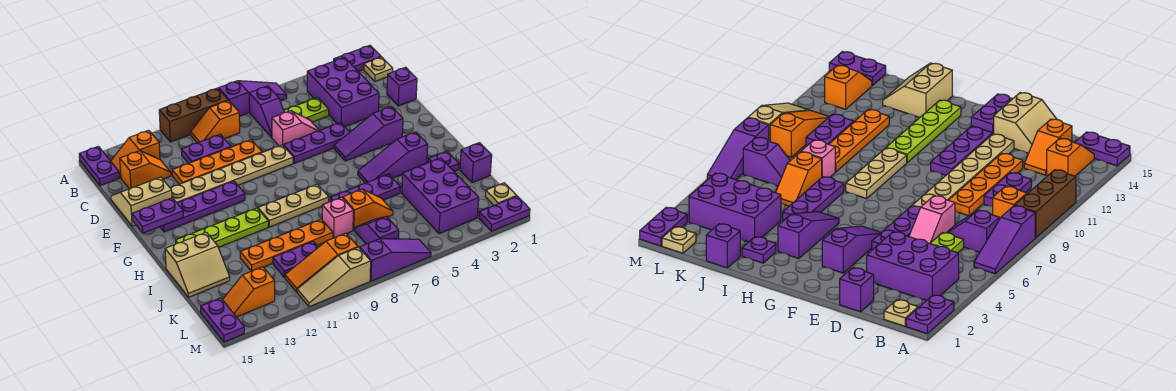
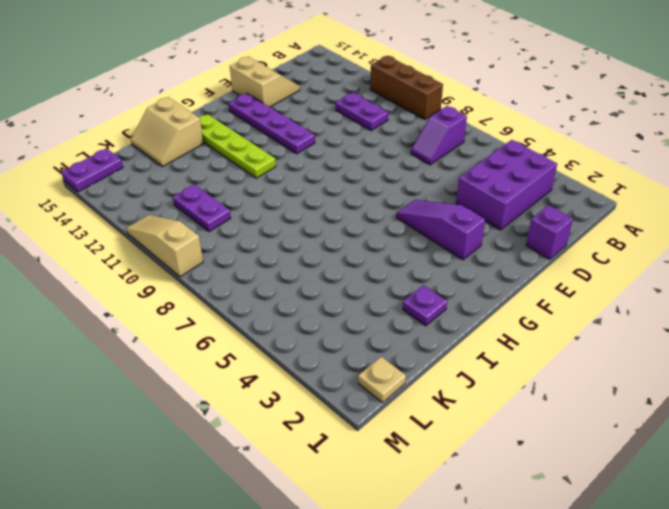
none -> purple plate A1:A2 level 1
none -> purple slope A6:A8 level 1 top 8
none -> purple plate A15:B15 level 1
none -> tan plate B1 level 1

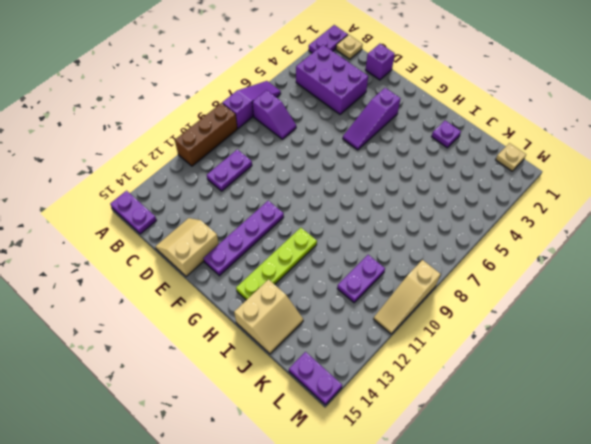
none -> orange slope B9:B10 level 1 top 9
none -> orange slope B13:B14 level 1 top 13
none -> lime plate C5:C6 level 1
none -> orange slope C13:C14 level 1 top 14

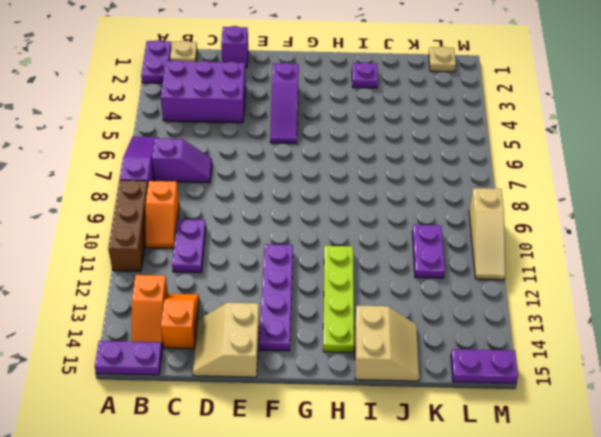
none -> lime plate C5:C6 level 1
none -> pink slope D6:D7 level 1 top 7
none -> orange plate D9:D12 level 1
none -> purple plate E5:E7 level 1

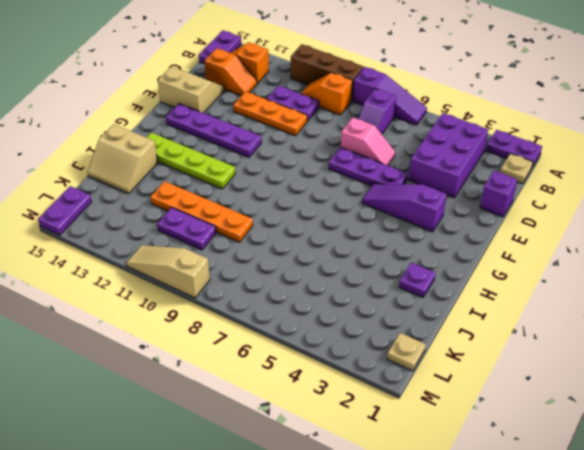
orange plate D10:D12 level 1 -> orange plate D9:D12 level 1
none -> lime plate C5:C6 level 1
none -> tan plate E8:E13 level 1
none -> purple slope H3:H5 level 1 top 3
none -> tan plate H8:H10 level 1

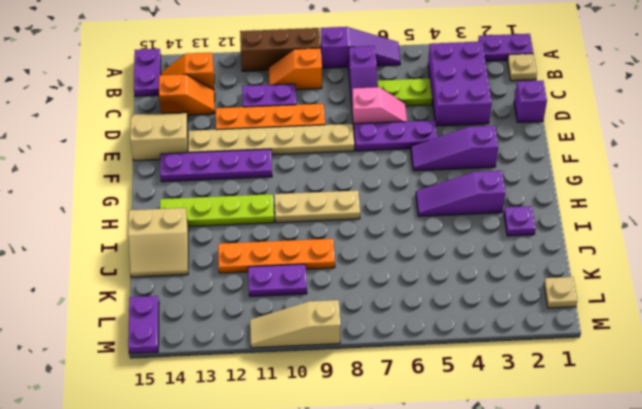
none -> purple plate I5:I7 level 1
none -> purple brick J1 level 1
none -> purple brick J3:L4 level 1
none -> orange slope J6:J7 level 1 top 7

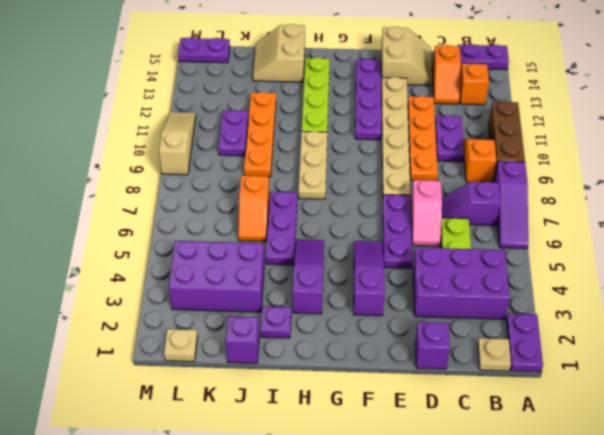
none -> pink brick J8 level 1
none -> purple slope K7:L7 level 1 top L
none -> orange slope L9:L11 level 1 top 9
none -> orange slope L13:L14 level 1 top 13

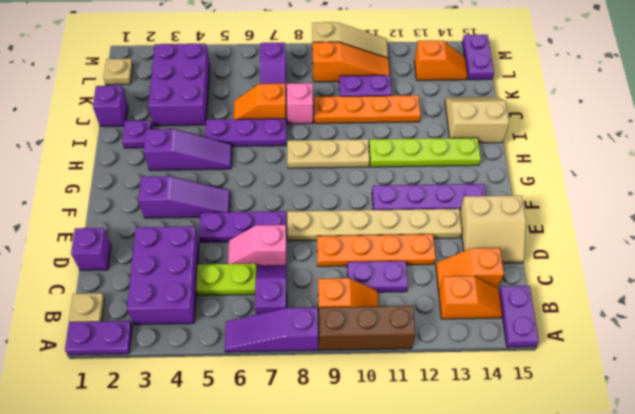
none -> purple plate M1:M2 level 1
none -> purple slope M6:M8 level 1 top 8
none -> purple plate F14:F15 level 2

